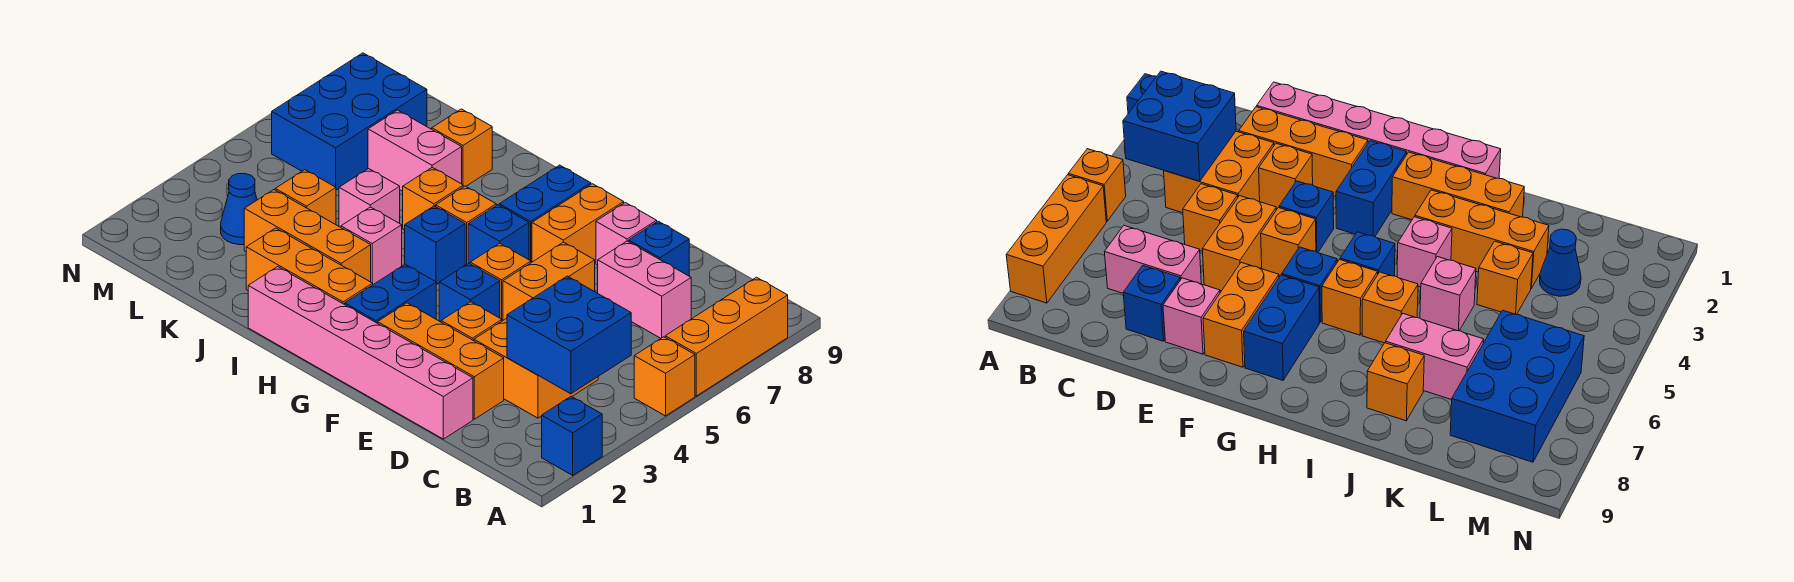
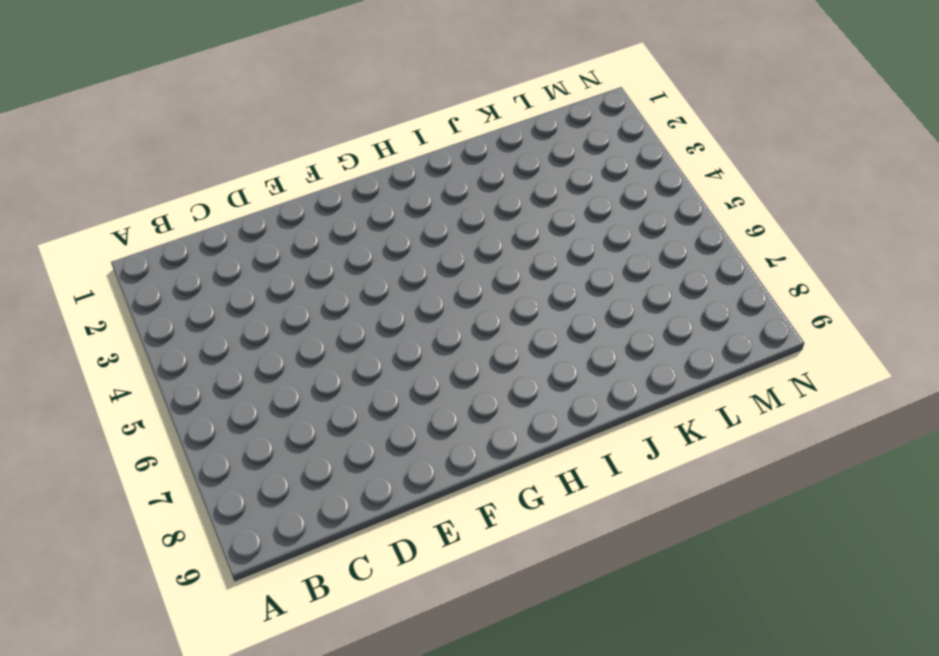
none -> blue brick A2 level 1
none -> orange brick A5 level 1
none -> orange brick A6:A8 level 1
none -> orange brick C3:D4 level 1

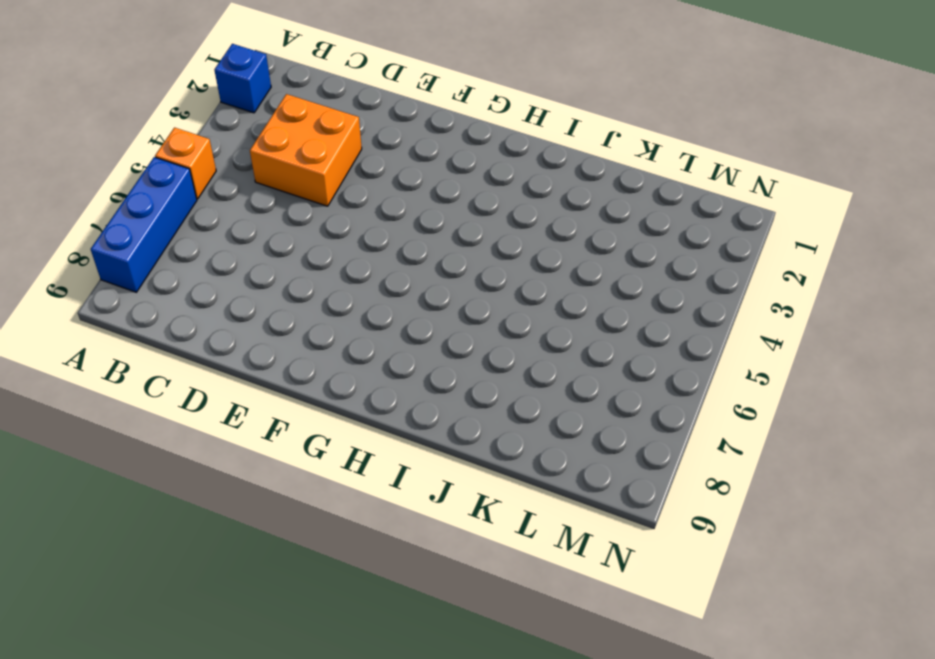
blue brick A6:A8 level 1 -> orange brick A6:A8 level 1
none -> pink brick C7:D7 level 1
none -> pink brick D1:I1 level 1
none -> orange brick D2:F2 level 1
none -> orange brick D5 level 1

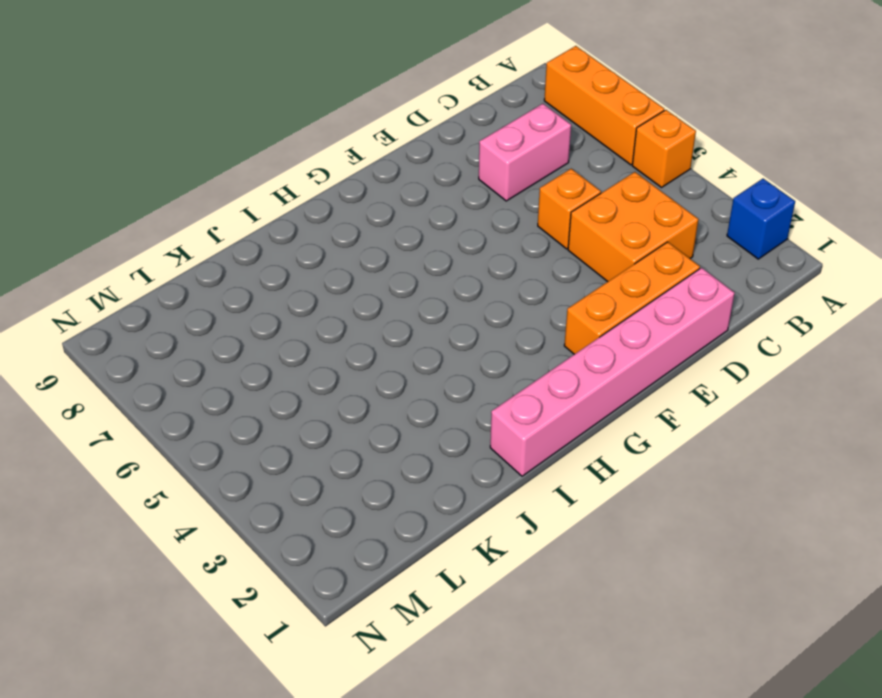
none -> blue brick D8 level 1
none -> orange brick E3 level 1
none -> orange brick E5:E6 level 1
none -> pink brick E8 level 1

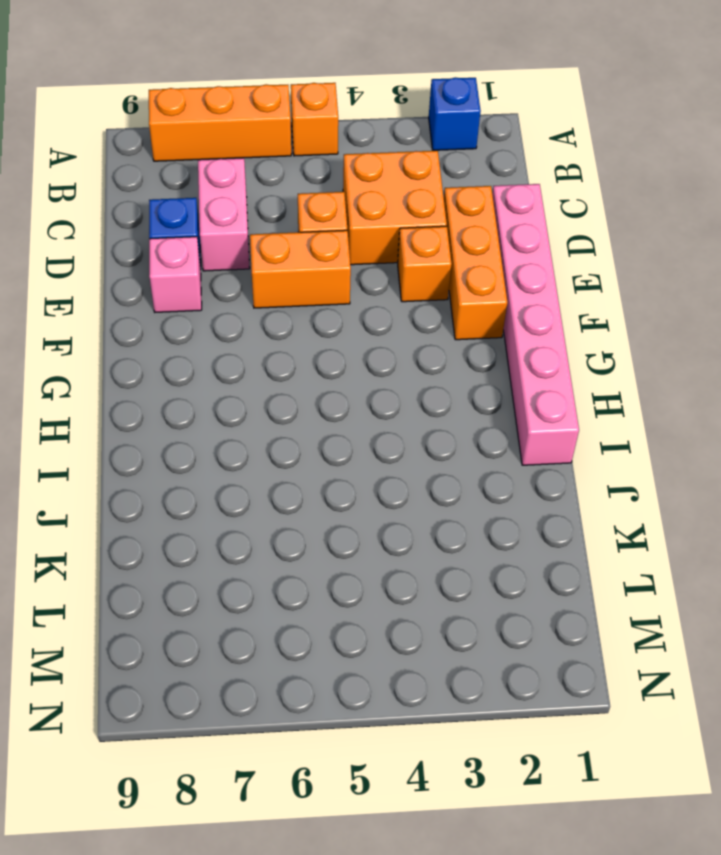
none -> blue brick F4 level 1
none -> orange brick F5 level 1
none -> orange brick F7:F8 level 1
none -> blue brick G2:G3 level 1

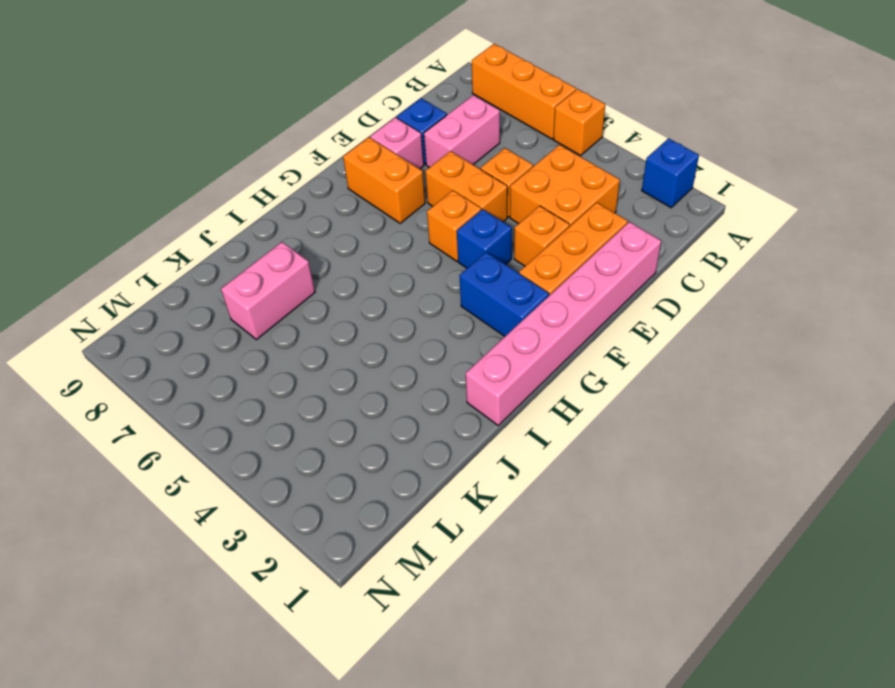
none -> blue brick G6 level 1
none -> blue brick G7:G8 level 1
none -> orange brick H2:J2 level 1
none -> blue brick H5 level 1

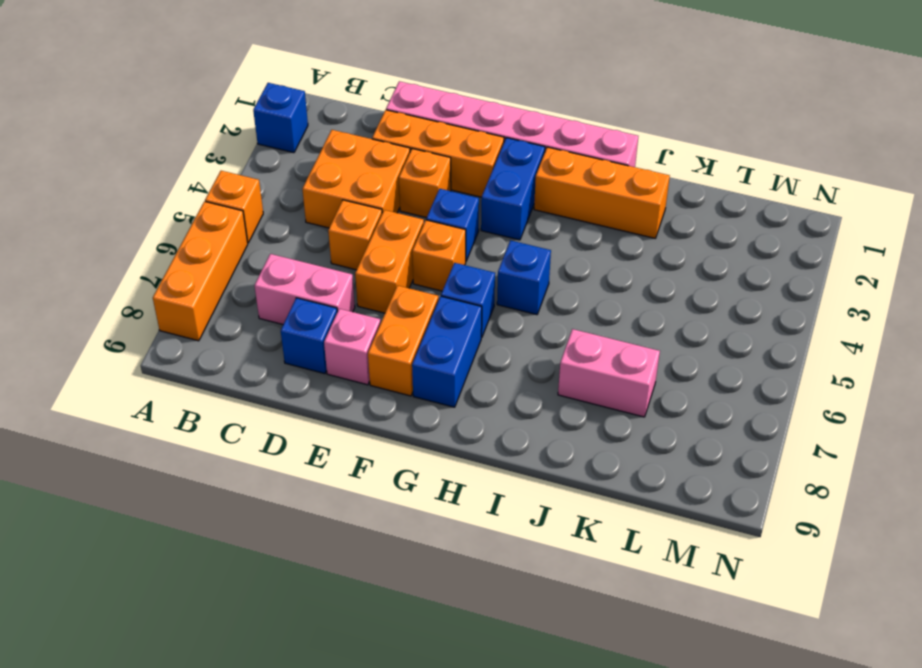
none -> orange brick H6 level 1
none -> orange brick I3:K3 level 1
none -> pink brick I4 level 1
none -> orange brick I6 level 1

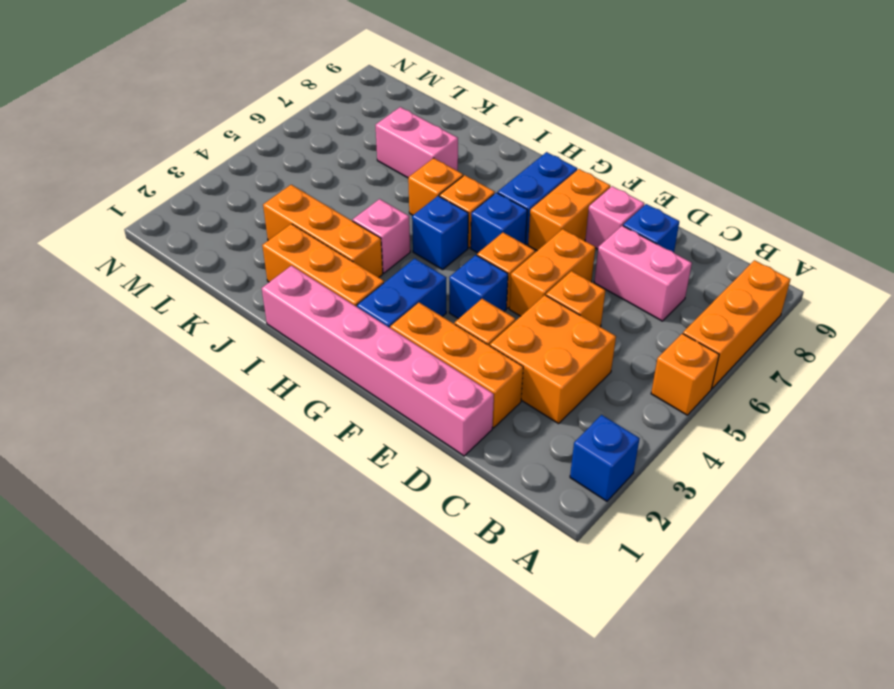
none -> pink brick J5 level 1
none -> orange brick J8 level 1
none -> orange brick K4 level 1
none -> blue cone L3 level 1

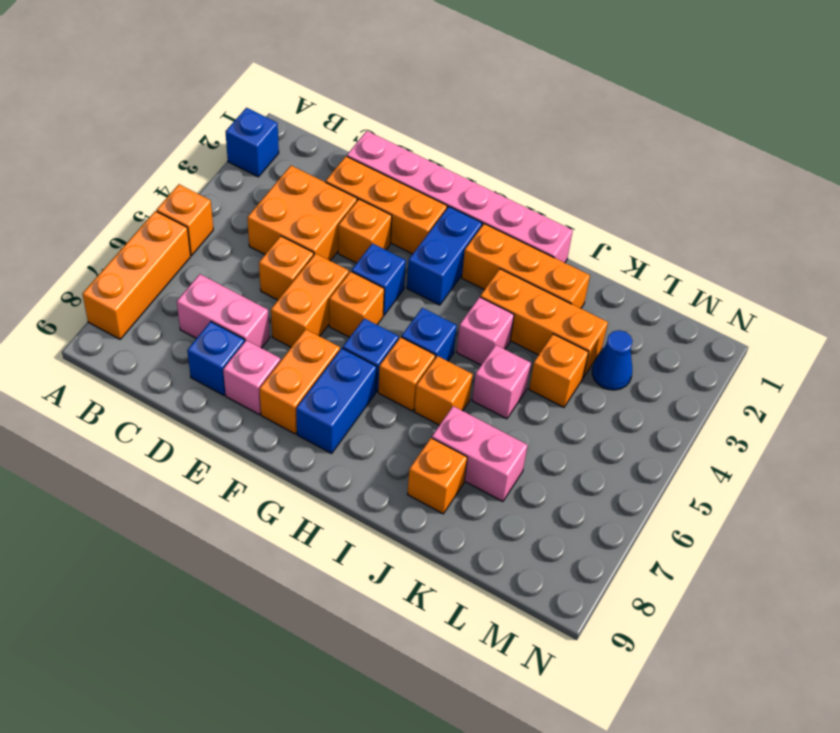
none -> blue brick L6:M8 level 1
none -> blue brick B3:C4 level 2

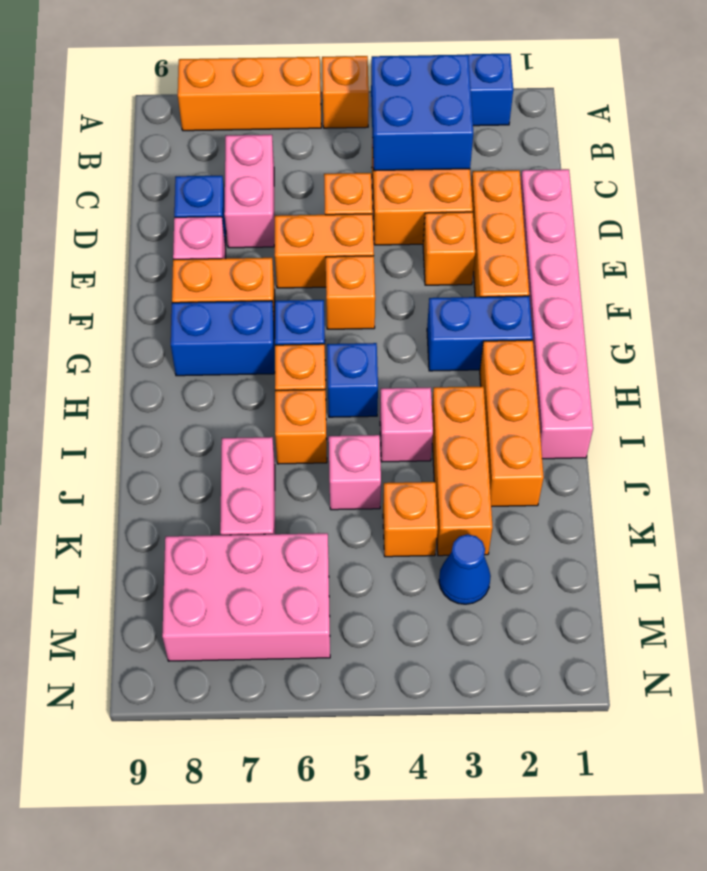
pink brick L6:M8 level 1 -> blue brick L6:M8 level 1
none -> blue brick F4 level 1
none -> orange brick J8 level 1

